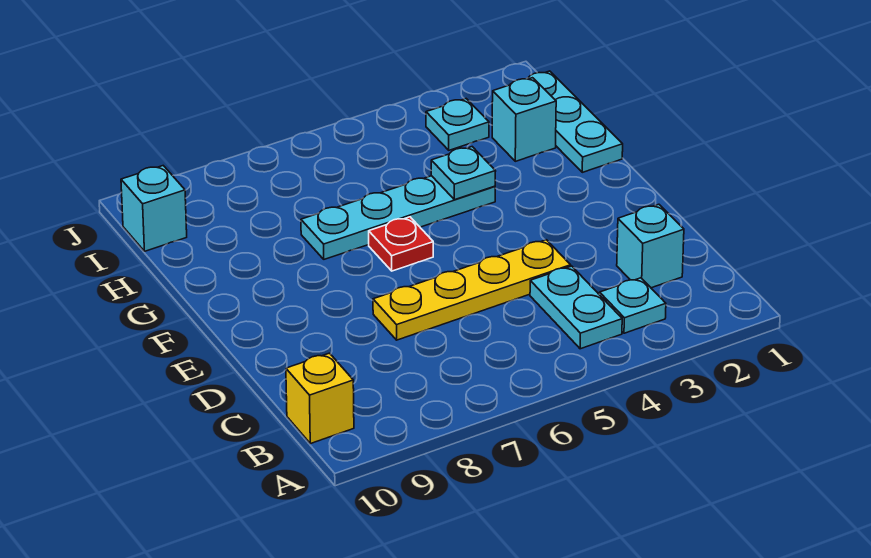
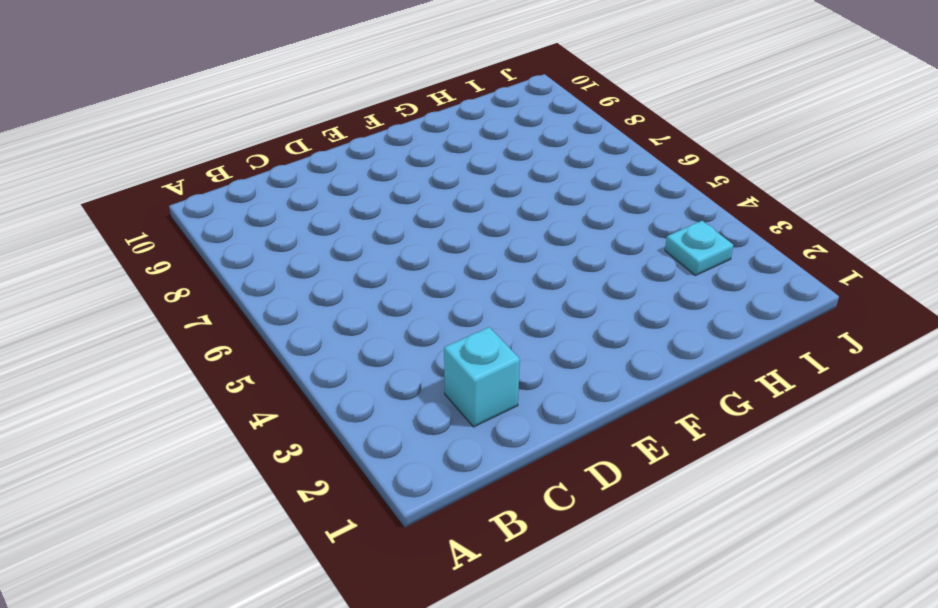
none -> cyan plate B3 level 1
none -> cyan plate B4:C4 level 1
none -> yellow brick B10 level 1

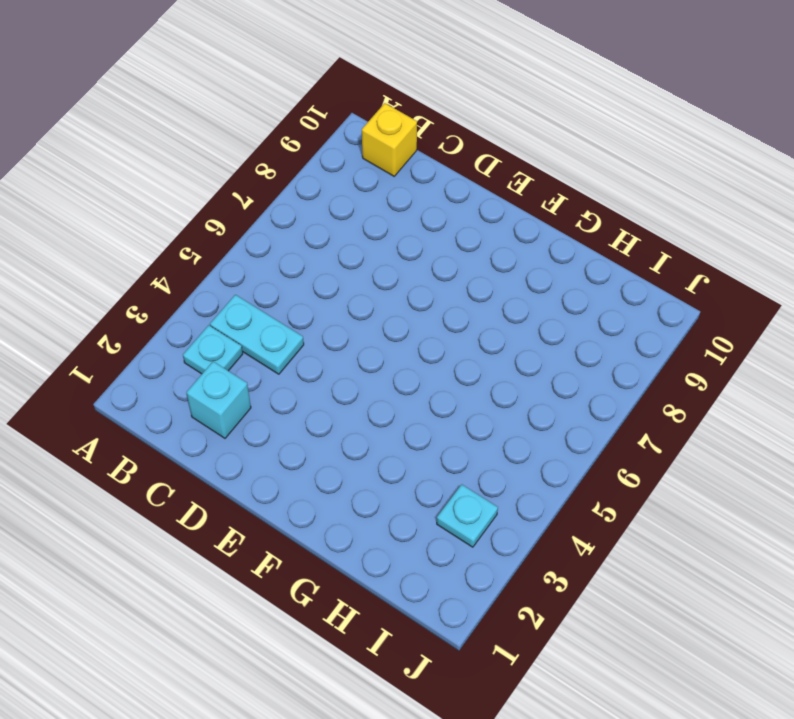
none -> yellow plate D4:D7 level 1
none -> red plate F6 level 1
none -> cyan plate G1:I1 level 1

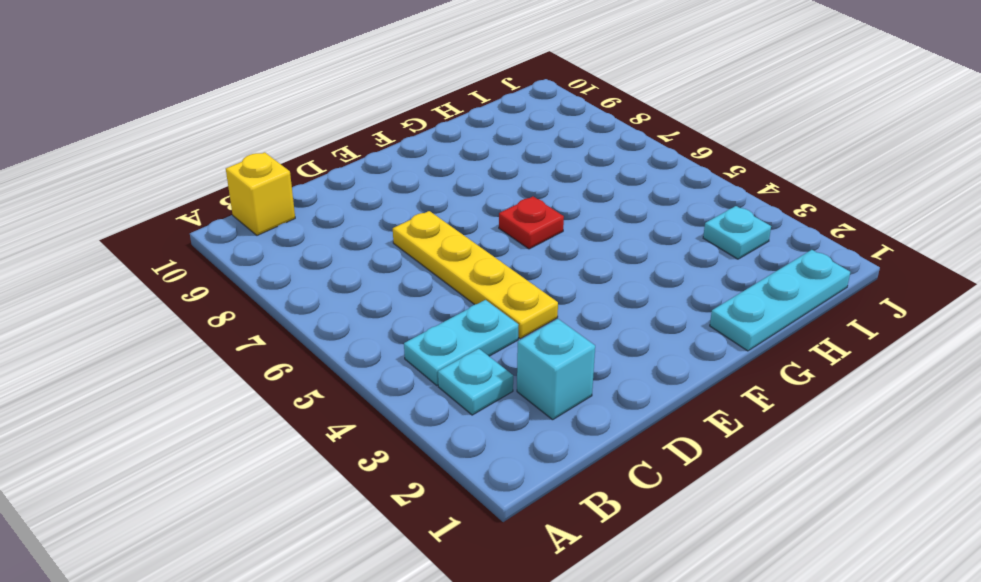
none -> cyan plate G4:G7 level 1
none -> cyan brick H2 level 1
none -> cyan brick I10 level 1

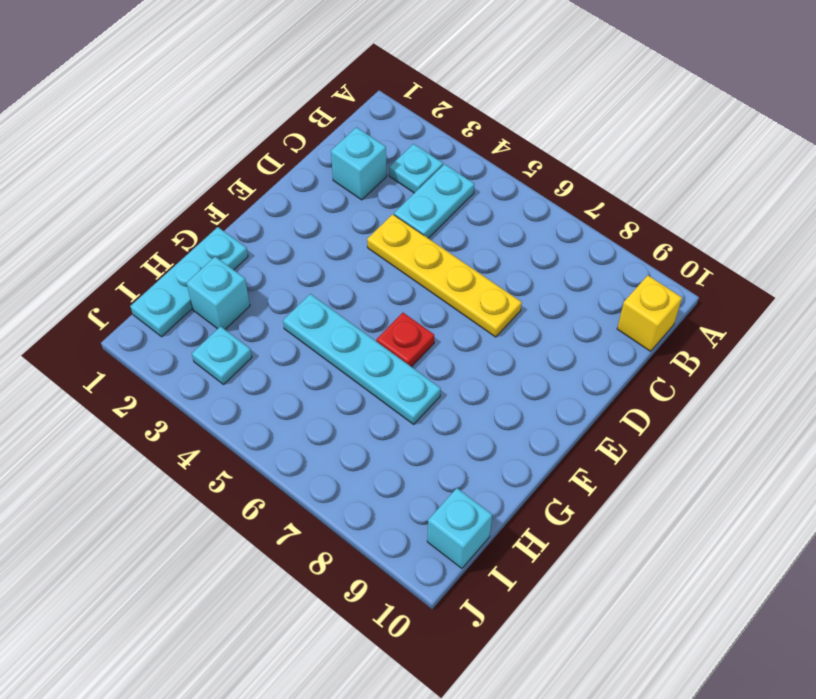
none -> cyan plate G4 level 2

